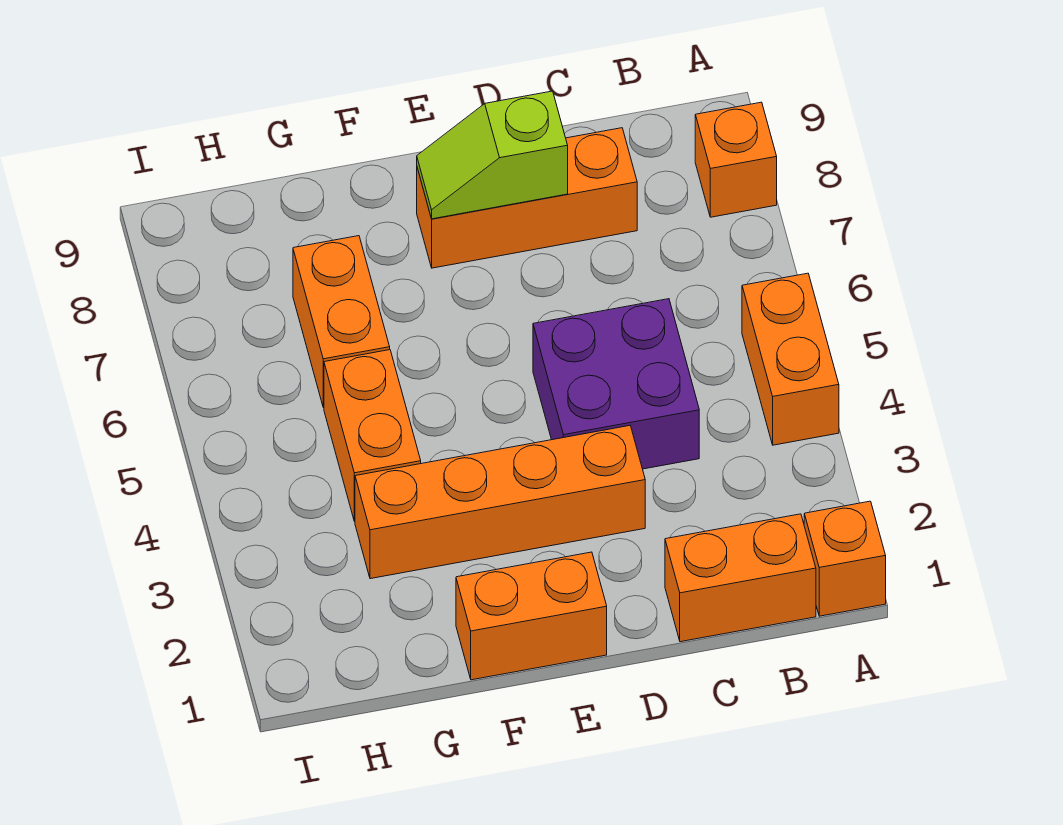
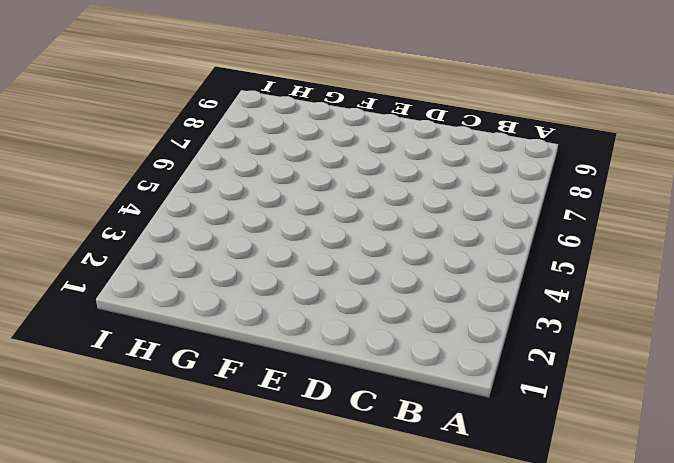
none -> orange brick A1 level 1
none -> orange brick A4:A5 level 1

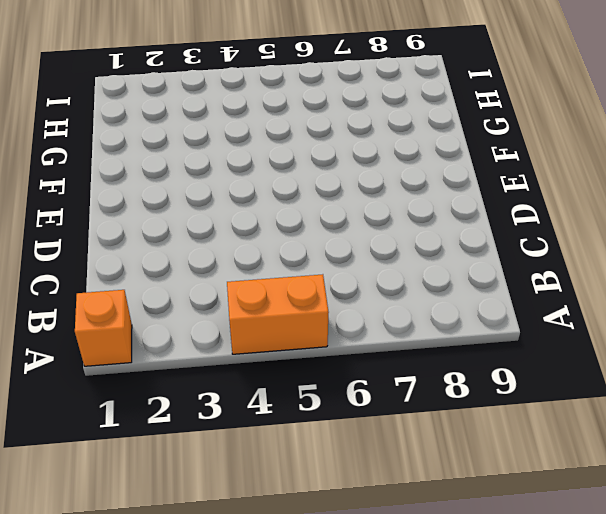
none -> orange brick A8 level 1
none -> orange brick B1:C1 level 1

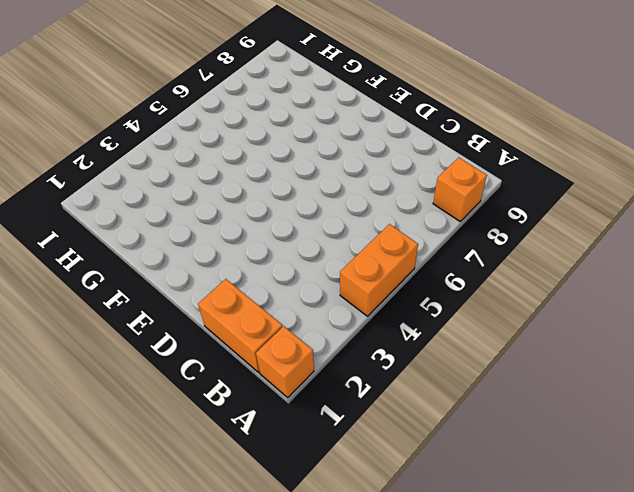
none -> purple brick C4:D5 level 1
none -> orange brick C8:E8 level 1

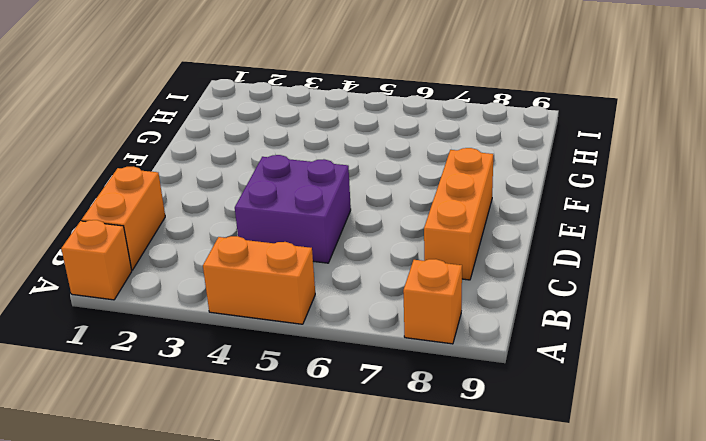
none -> orange brick D3:G3 level 1
none -> orange brick E1:F1 level 1

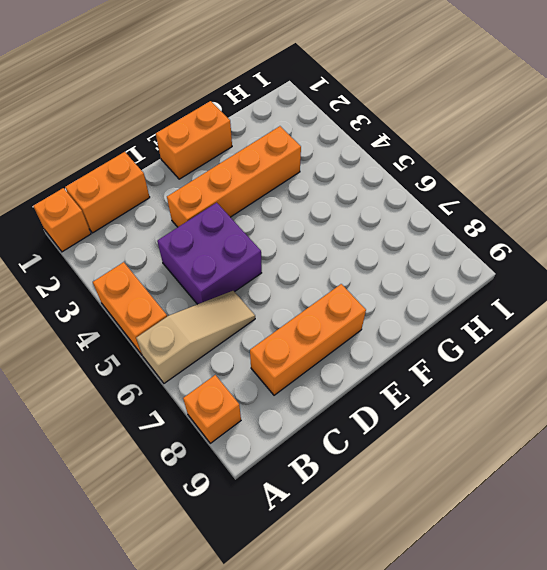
tan slope A6:C6 level 1 top A -> none
none -> orange brick G4:G5 level 1
none -> orange brick G6:G7 level 1

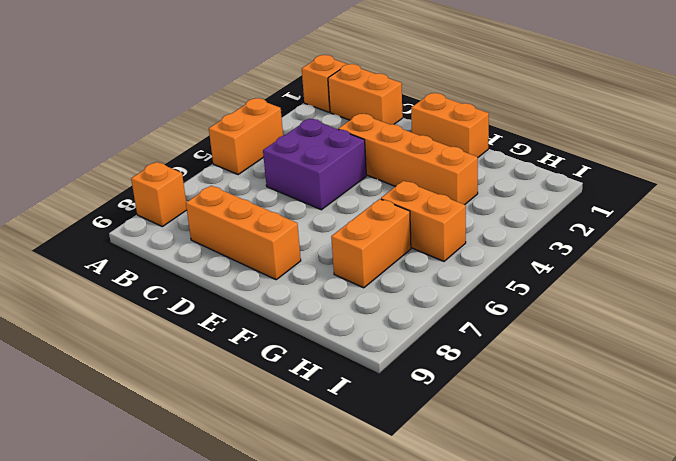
orange brick G5:H5 level 1 -> orange brick G4:G5 level 1
none -> lime slope D8:E8 level 2 top D

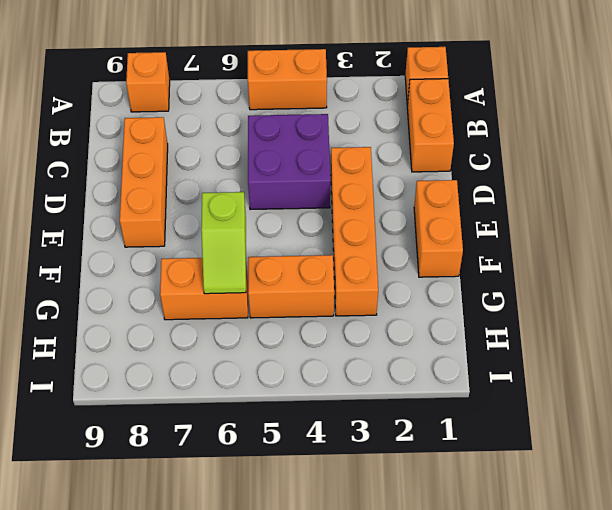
lime slope F6:G6 level 2 top F -> lime slope D8:E8 level 2 top D

